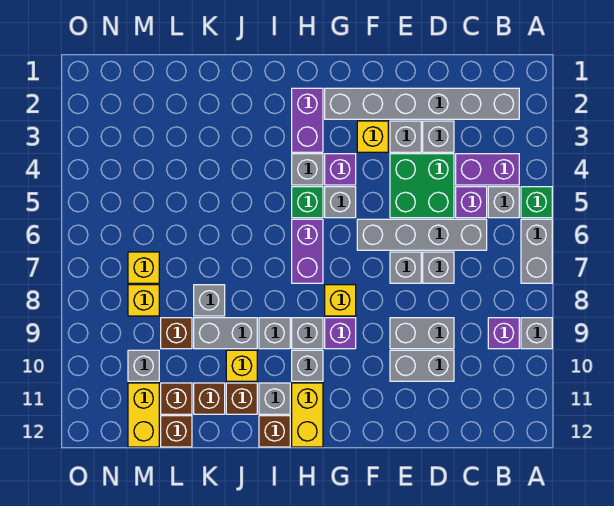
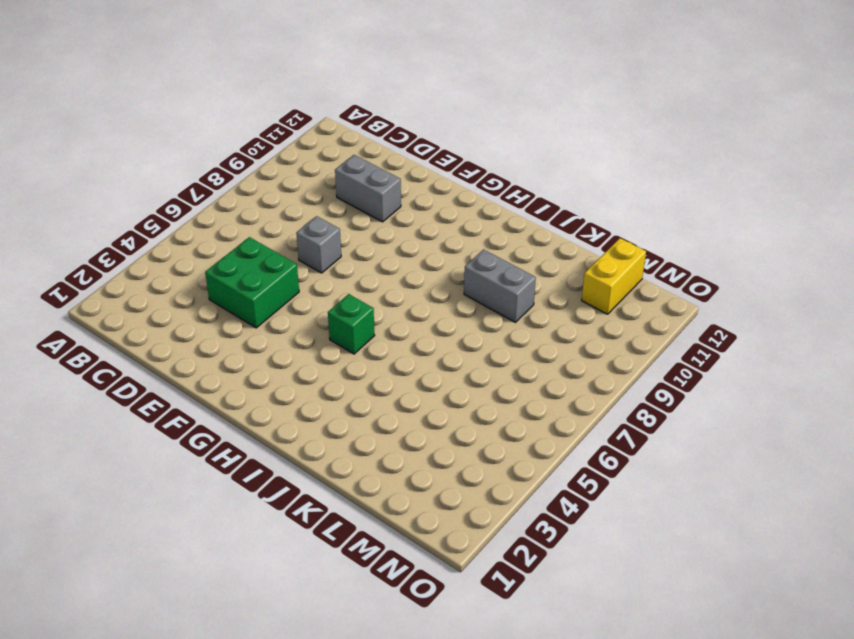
none -> green brick A5 level 1
none -> grey brick A6:A7 level 1
none -> grey brick A9 level 1
none -> grey brick B2:G2 level 1

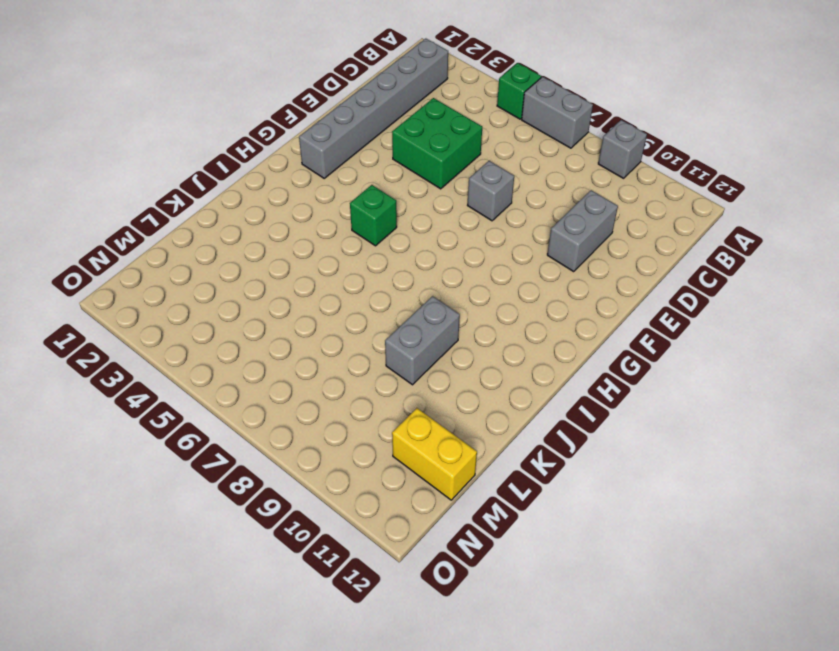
none -> purple brick B4:C4 level 1
none -> grey brick B5 level 1
none -> purple brick B9 level 1
none -> purple brick C5 level 1

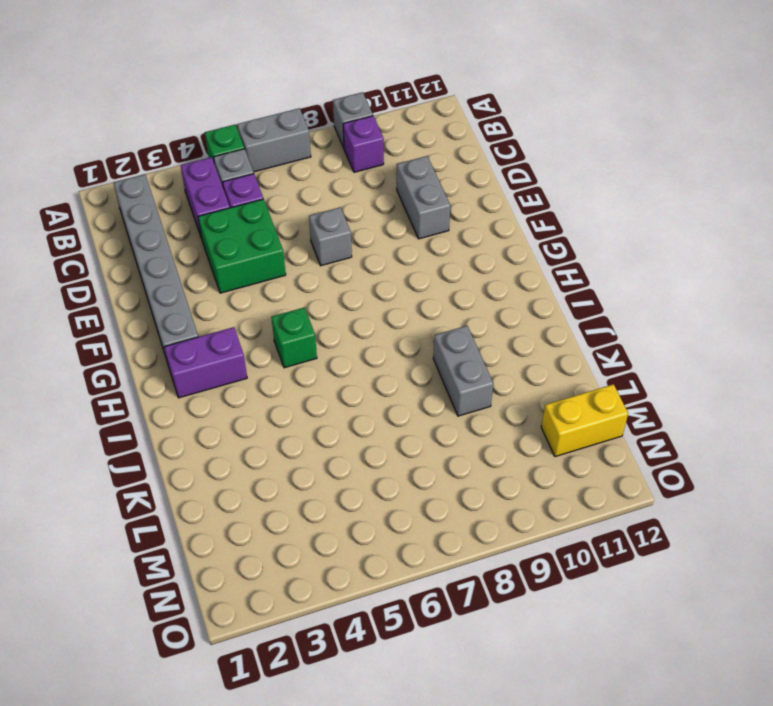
none -> grey brick C6:F6 level 1
none -> grey brick D3 level 1
none -> grey brick D7 level 1
none -> grey brick D9:E9 level 1

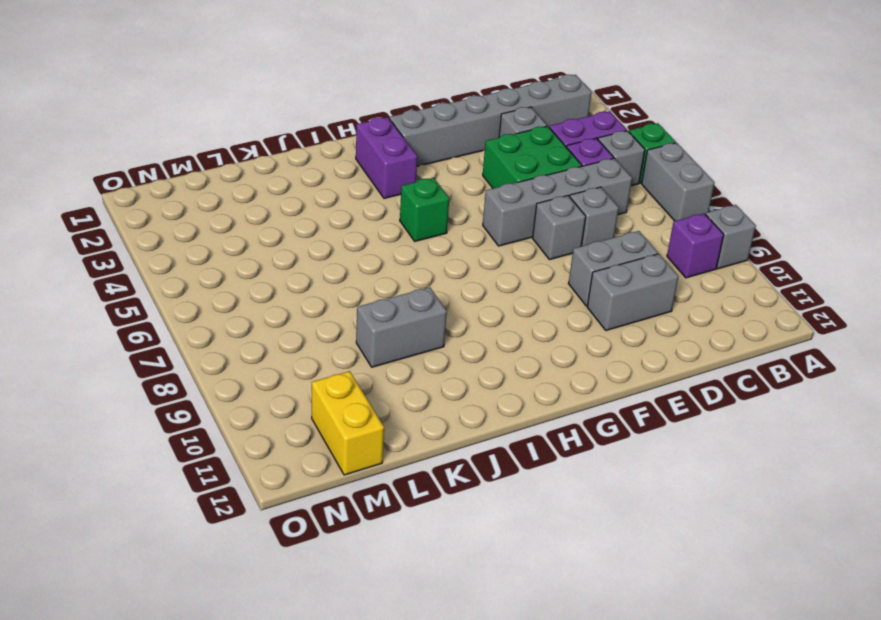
none -> grey brick E3 level 1
none -> yellow brick F3 level 1
none -> purple brick G4 level 1
none -> grey brick G5 level 1

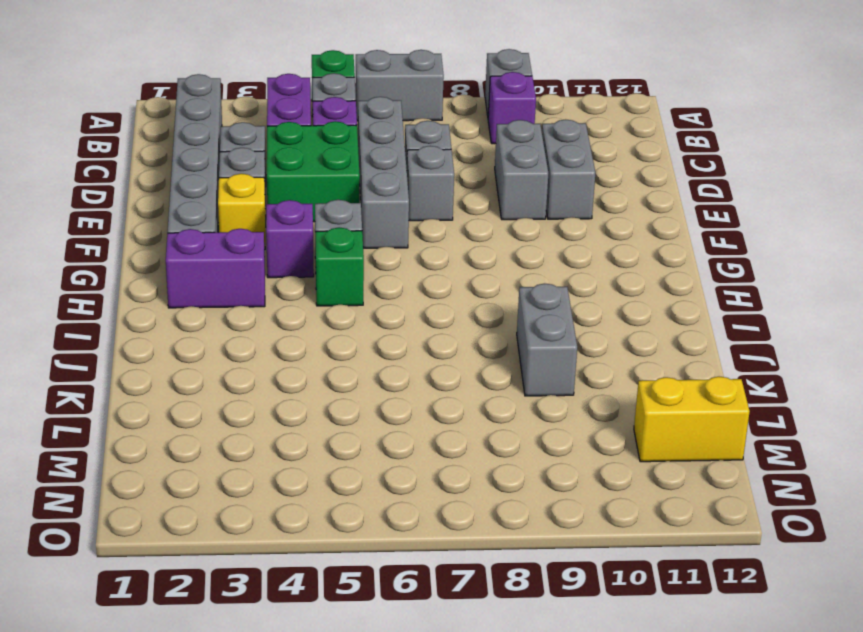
none -> yellow brick G8 level 1
none -> purple brick G9 level 1
none -> grey brick H4 level 1
none -> purple brick H6:H7 level 1

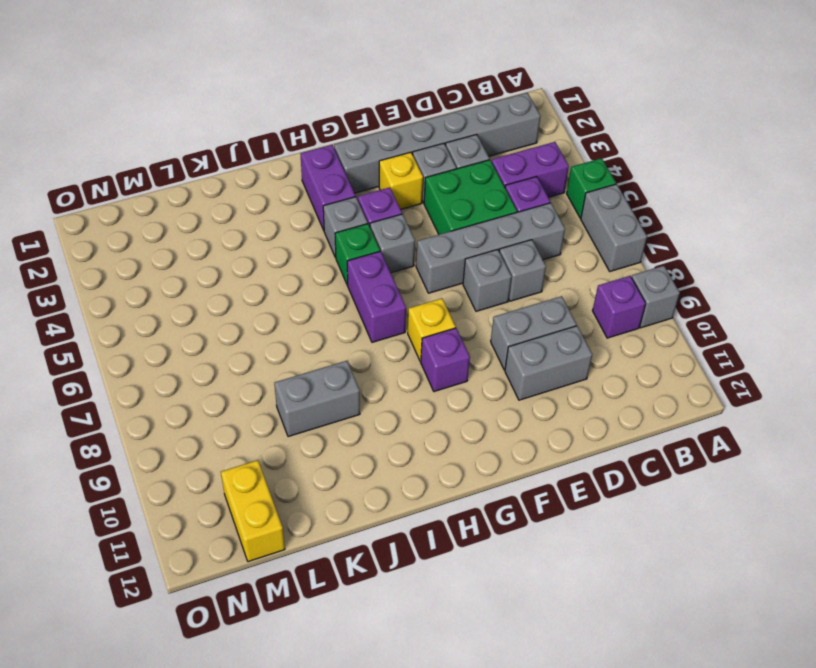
none -> grey brick B5 level 1
none -> grey brick H9 level 1
none -> grey brick H10 level 1
none -> yellow brick H11:H12 level 1

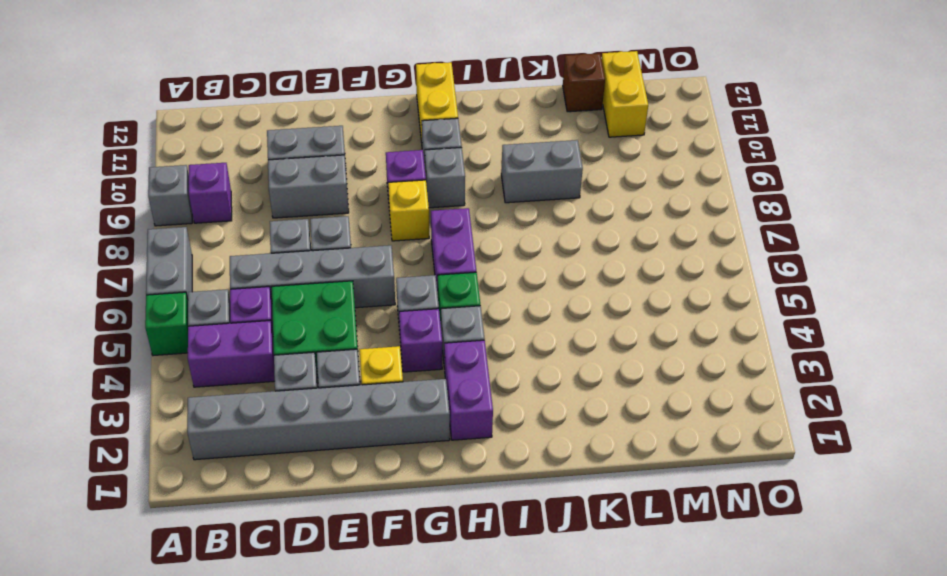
none -> grey brick I9 level 1
none -> grey brick I11 level 1
none -> brown brick I12 level 1
none -> yellow brick J10 level 1

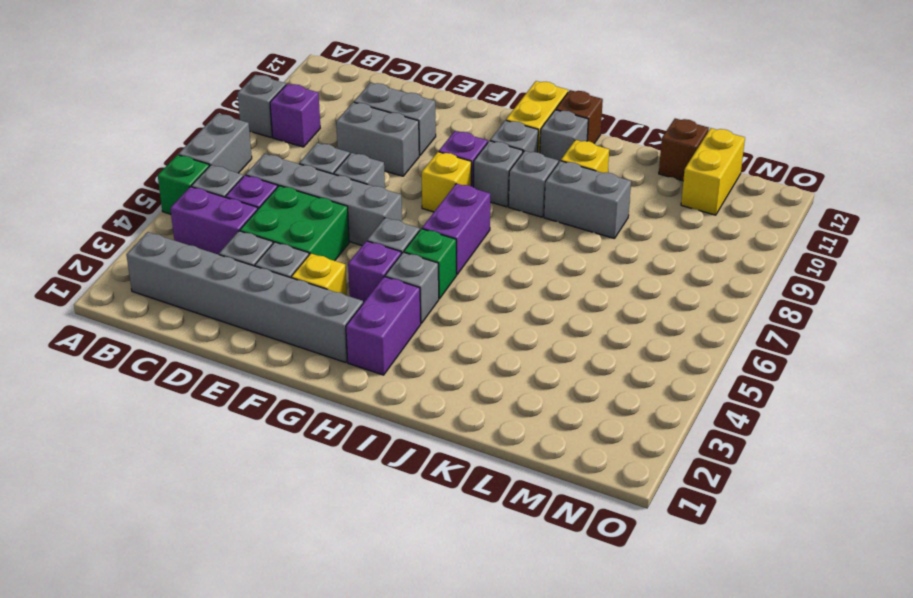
none -> brown brick J11 level 1
none -> grey brick K8 level 1
none -> brown brick K11 level 1
none -> brown brick L9 level 1

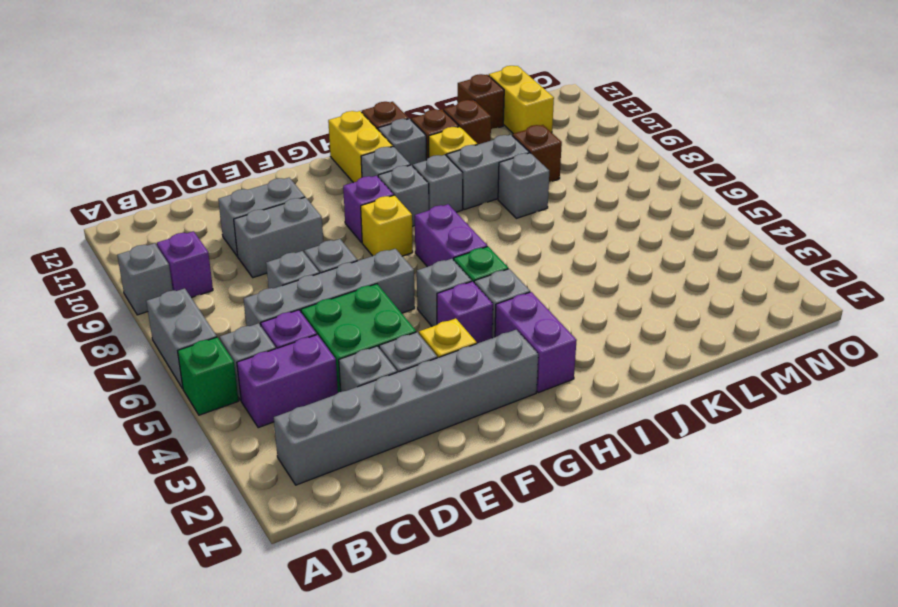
none -> brown brick L11 level 1
none -> yellow brick M7 level 1
none -> yellow brick M8 level 1
none -> grey brick M10 level 1

